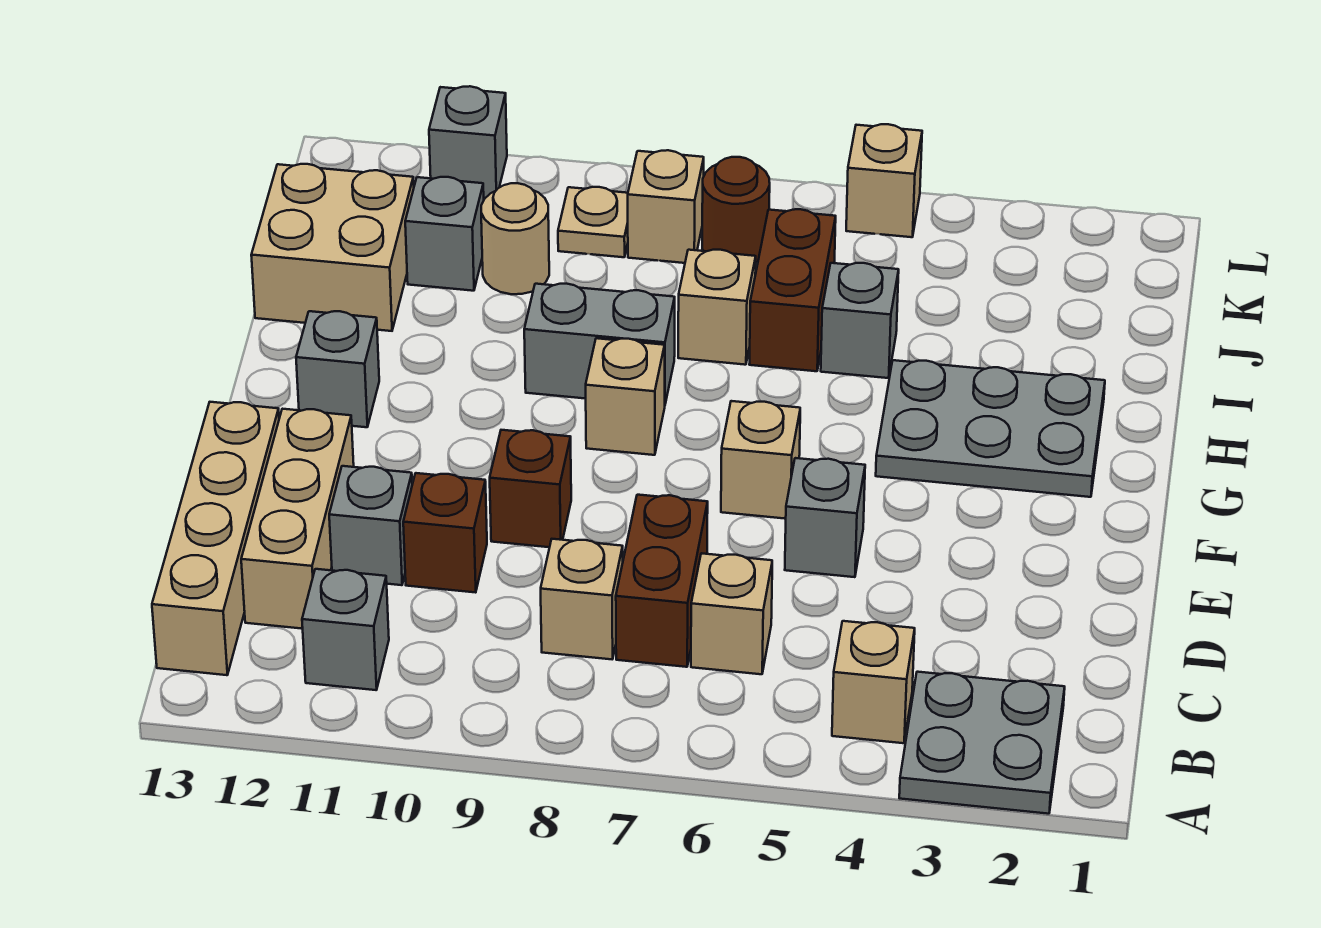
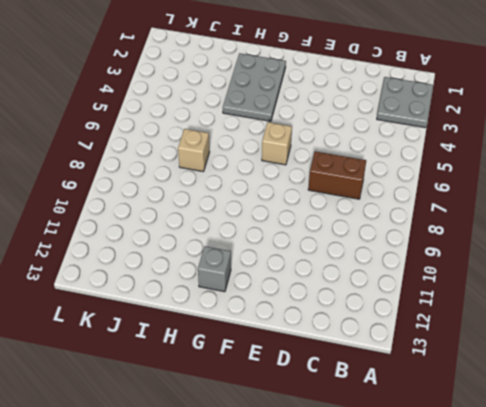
none -> tan brick B4 level 1
none -> grey brick B11 level 1
none -> tan brick B13:E13 level 1

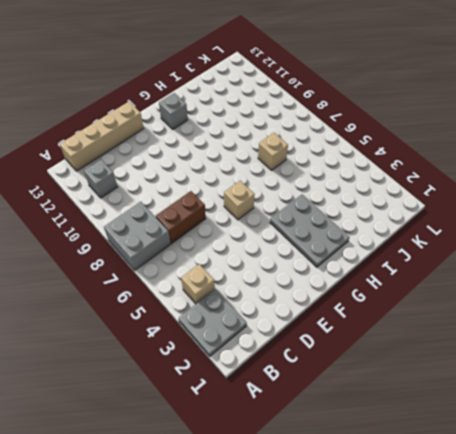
grey brick A7:B8 level 1 -> none
none -> tan brick C6 level 1
none -> tan brick C8 level 1
none -> tan brick C12:E12 level 1

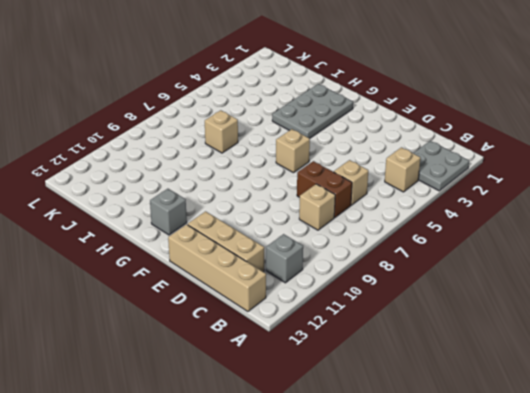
none -> brown brick D10 level 1
none -> grey brick D11 level 1
none -> grey brick E5 level 1

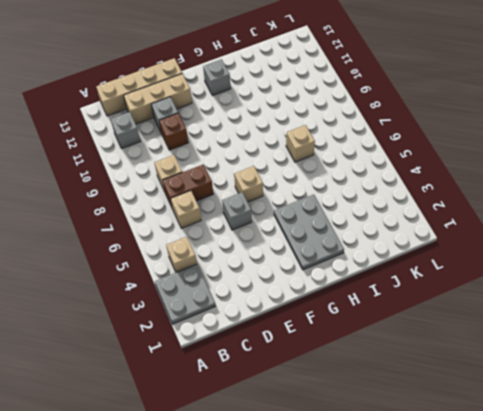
none -> brown brick E9 level 1
none -> tan brick G8 level 1
none -> grey brick H8:H9 level 1

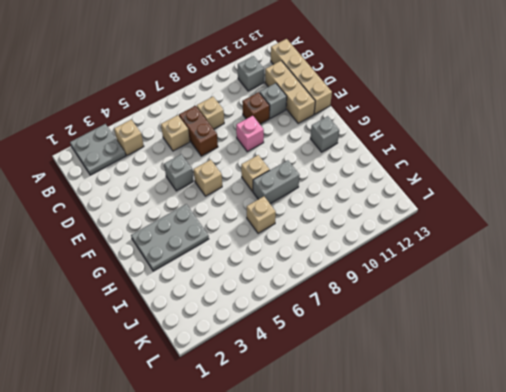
pink brick E9 level 1 -> brown brick E9 level 1
none -> grey brick I5 level 1
none -> brown brick I6:J6 level 1
none -> tan brick I12:J13 level 1

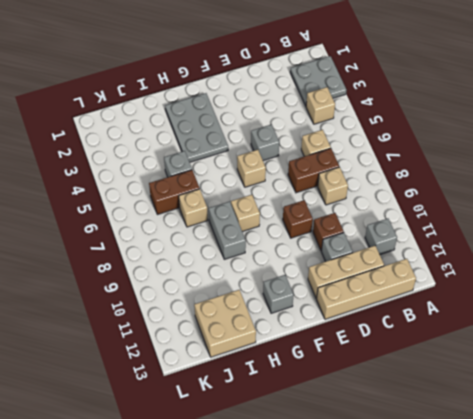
none -> tan round brick J10 level 1
none -> grey brick J11 level 1
none -> brown round brick K7 level 1

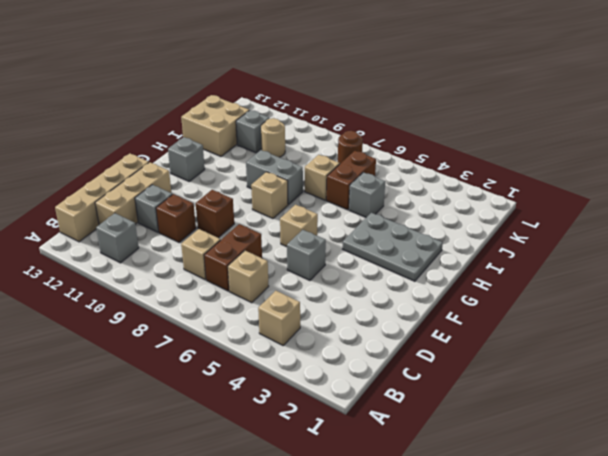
none -> grey plate A2:B3 level 1
none -> tan brick K8 level 1
none -> tan plate K9 level 1

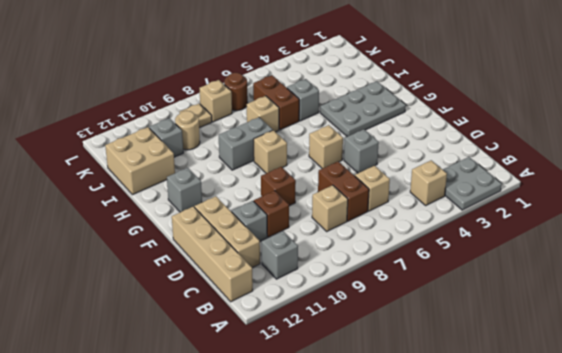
none -> tan brick L5 level 1
none -> grey brick L11 level 1

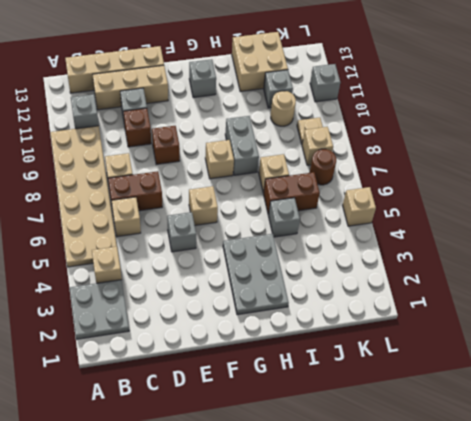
tan plate A5:B10 level 1 -> none

